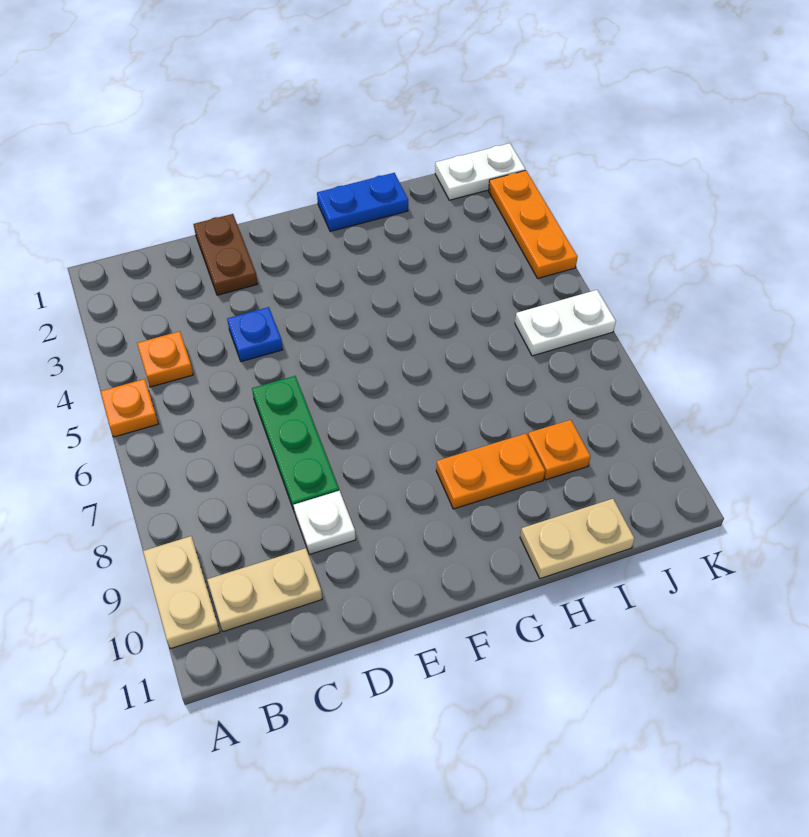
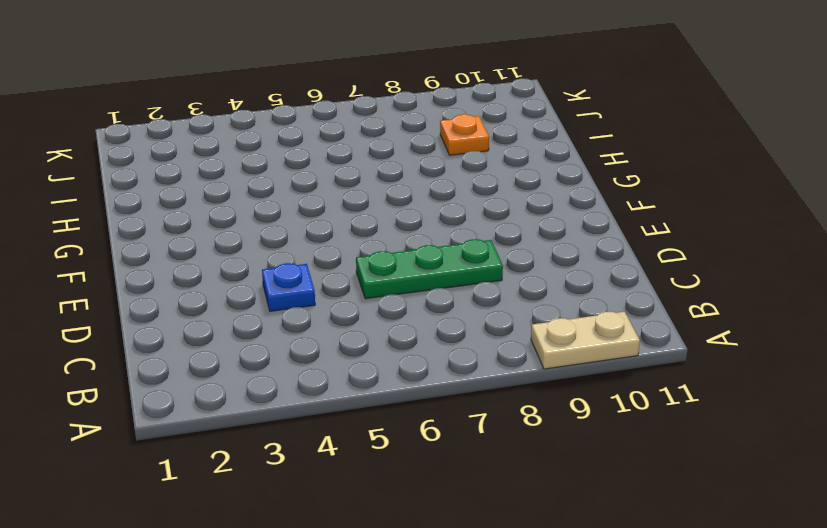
none -> orange plate A5 level 1
none -> orange plate B4 level 1
none -> tan plate B10:C10 level 1

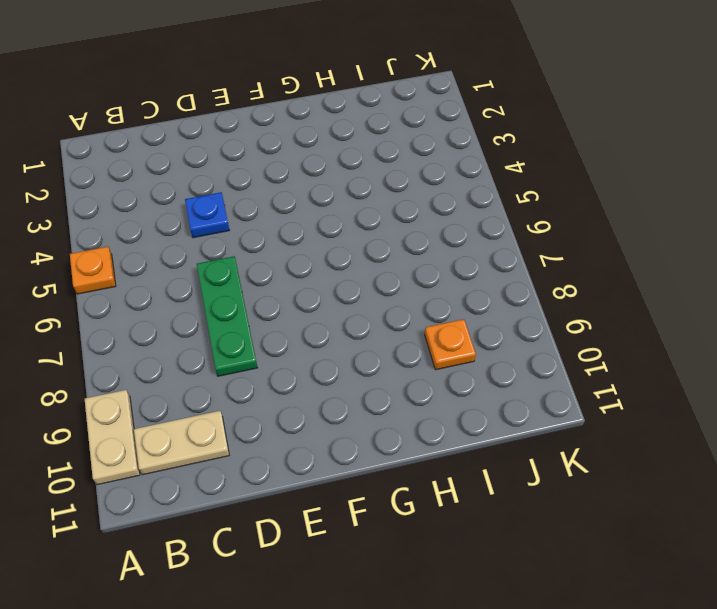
none -> orange plate B4 level 1
none -> brown plate D1:D2 level 1
none -> white plate D9 level 1

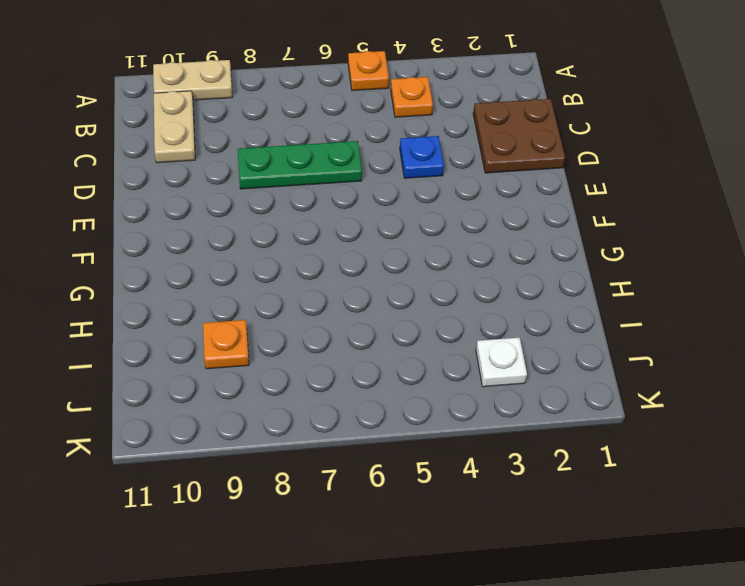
brown plate C1:D2 level 1 -> brown plate D1:D2 level 1
white plate J3 level 1 -> white plate D9 level 1
none -> blue plate G1:H1 level 1
none -> orange plate G9:H9 level 1
none -> tan plate H11:I11 level 1

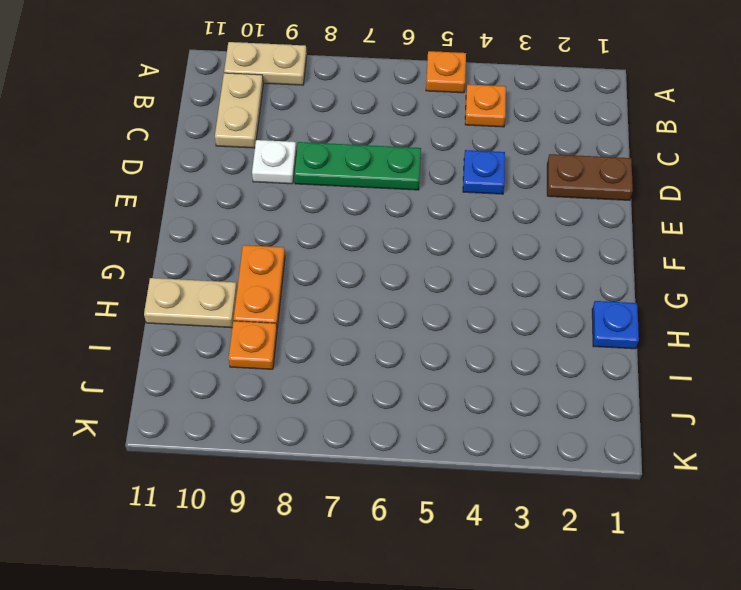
blue plate H1 level 1 -> blue plate G1:H1 level 1
tan plate H10:H11 level 1 -> tan plate H11:I11 level 1
none -> white plate J1:K1 level 1
none -> white plate J6:K6 level 1
none -> orange plate K2:K4 level 1

